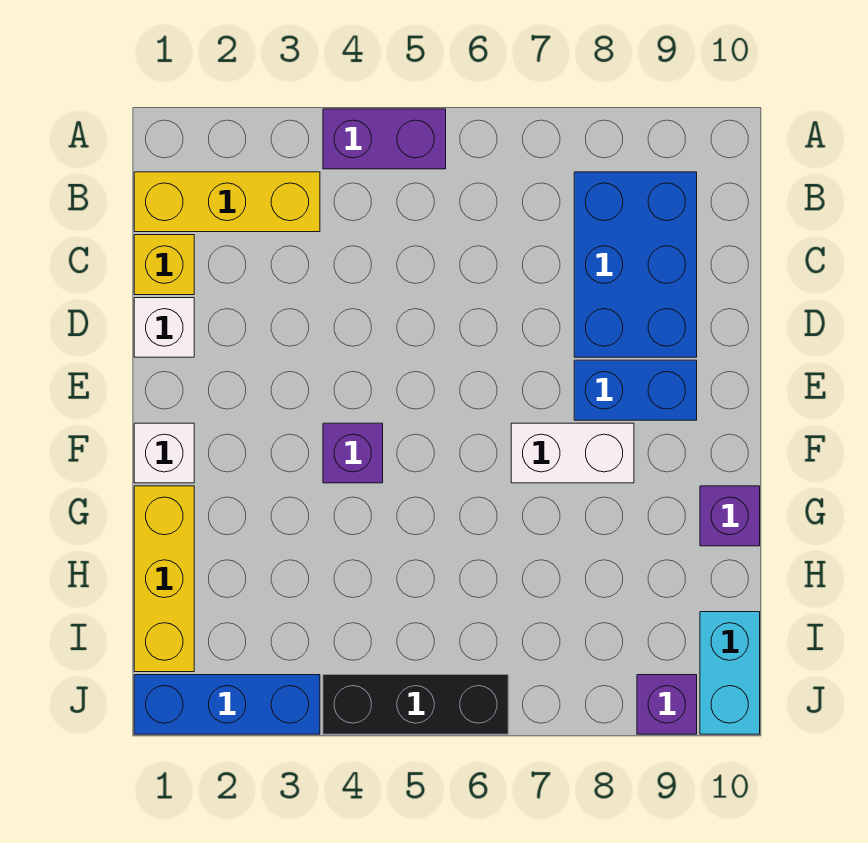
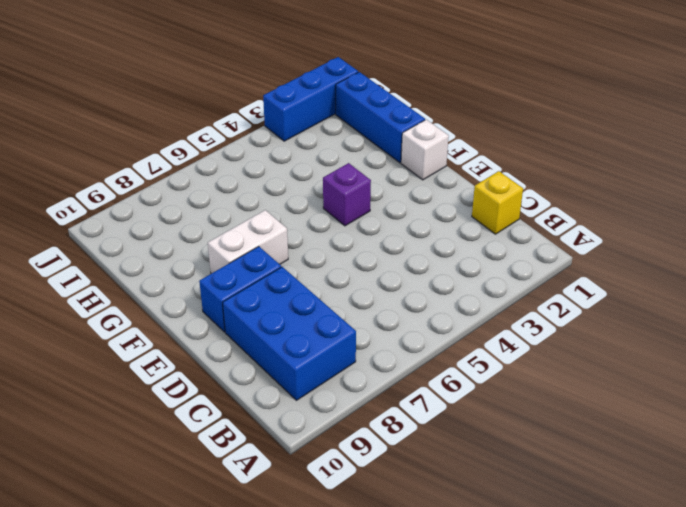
blue brick G1:I1 level 1 -> yellow brick G1:I1 level 1
none -> purple brick A4:A5 level 1
none -> yellow brick B1:B3 level 1
none -> white brick D1 level 1

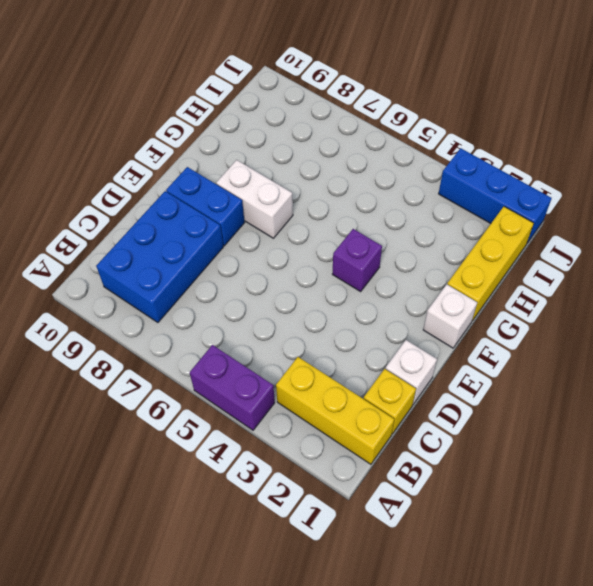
none -> purple brick G10 level 1
none -> cyan brick I10:J10 level 1
none -> black brick J4:J6 level 1

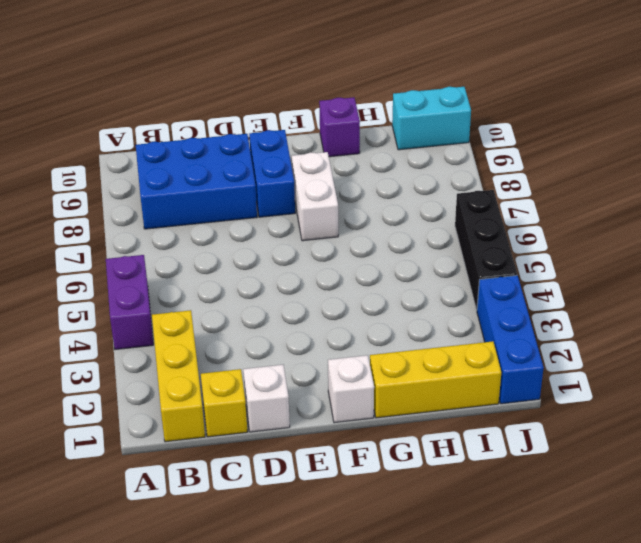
none -> purple brick F4 level 1
none -> purple brick J9 level 1

